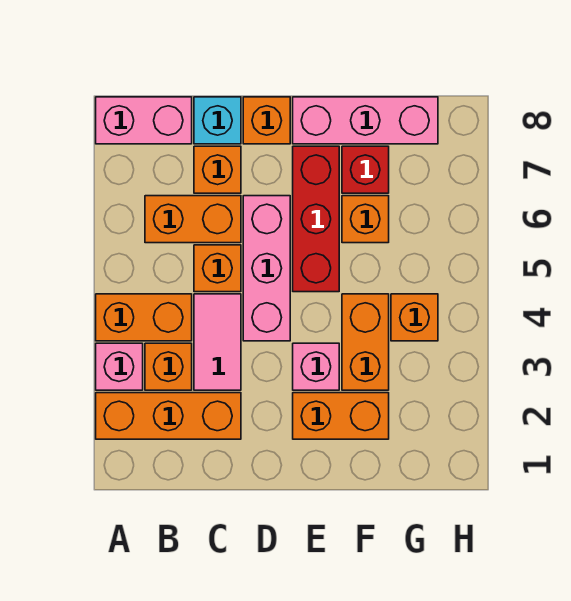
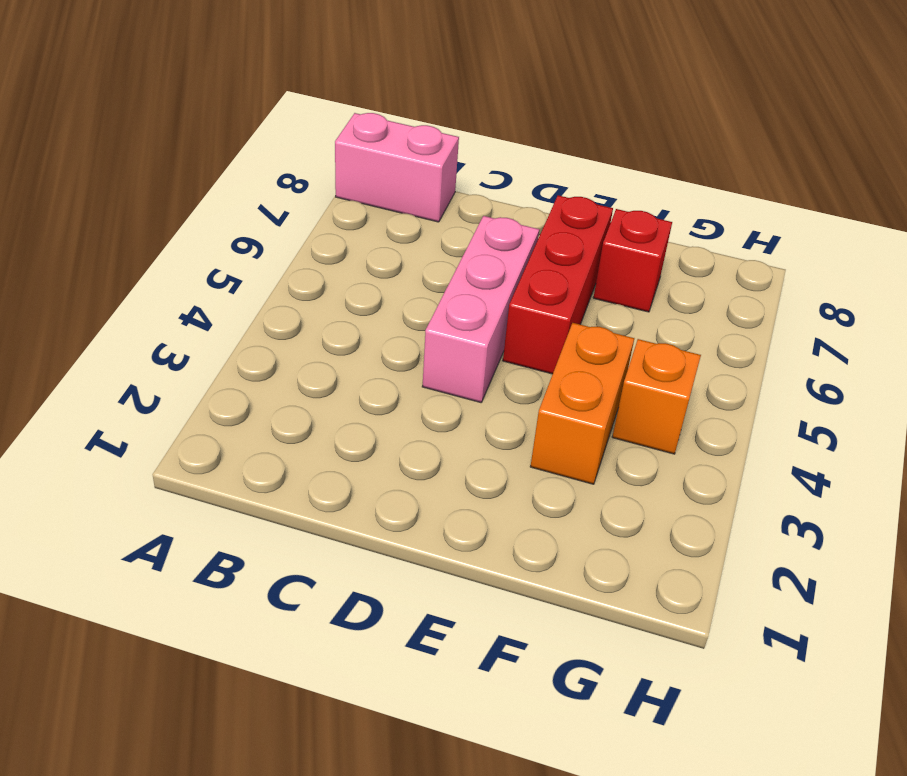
none -> orange brick A2:C2 level 1
none -> pink brick A3 level 1
none -> orange brick A4:B4 level 1

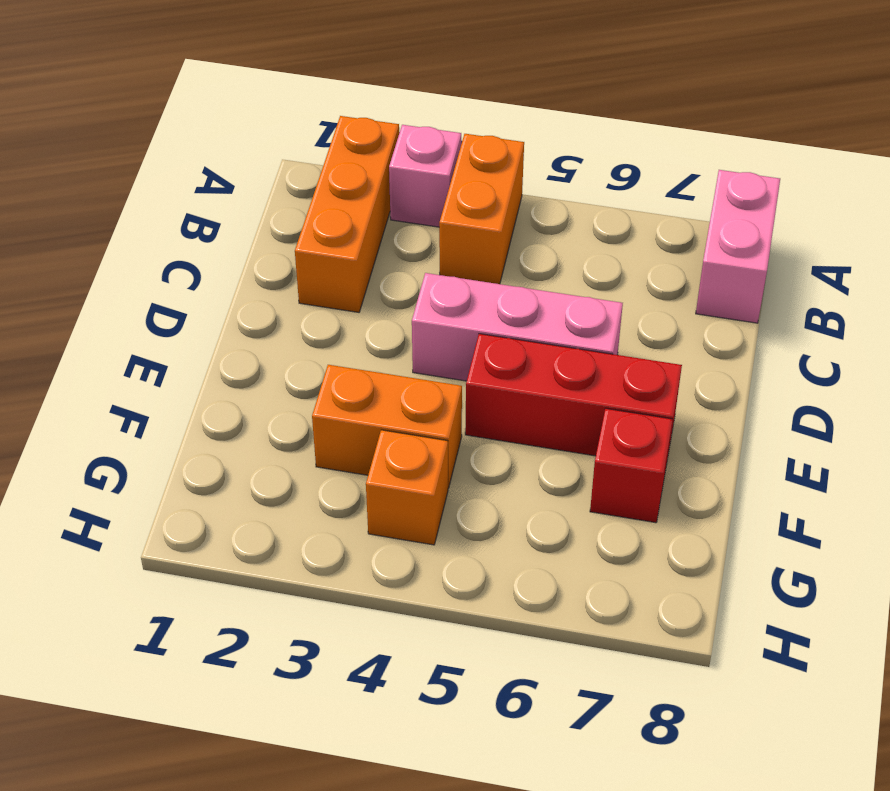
none -> orange brick B3 level 1
none -> orange brick B6:C6 level 1
none -> pink tile C3:C4 level 1

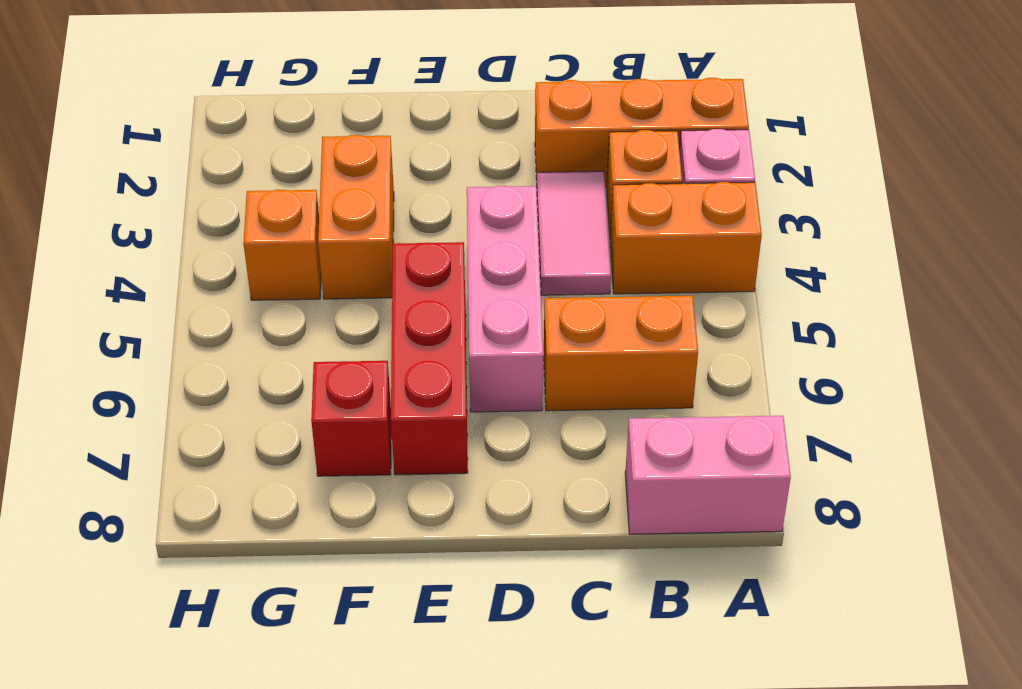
none -> orange brick C5 level 1
none -> orange brick C7 level 1
none -> cyan brick C8 level 1

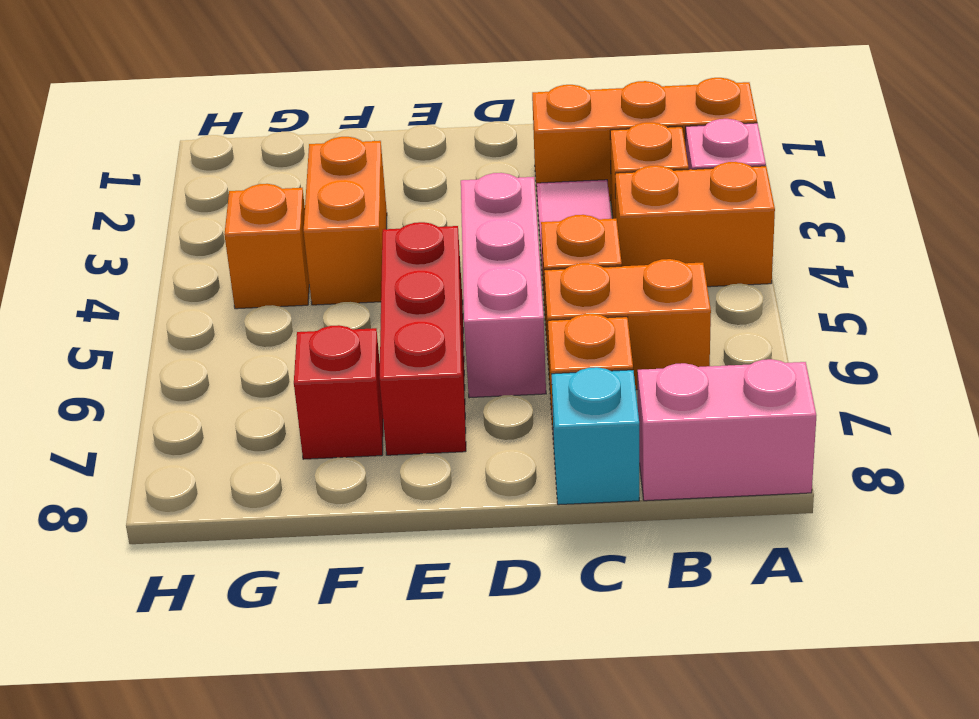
none -> orange brick D8 level 1
none -> orange brick E2:F2 level 1
none -> pink brick E3 level 1

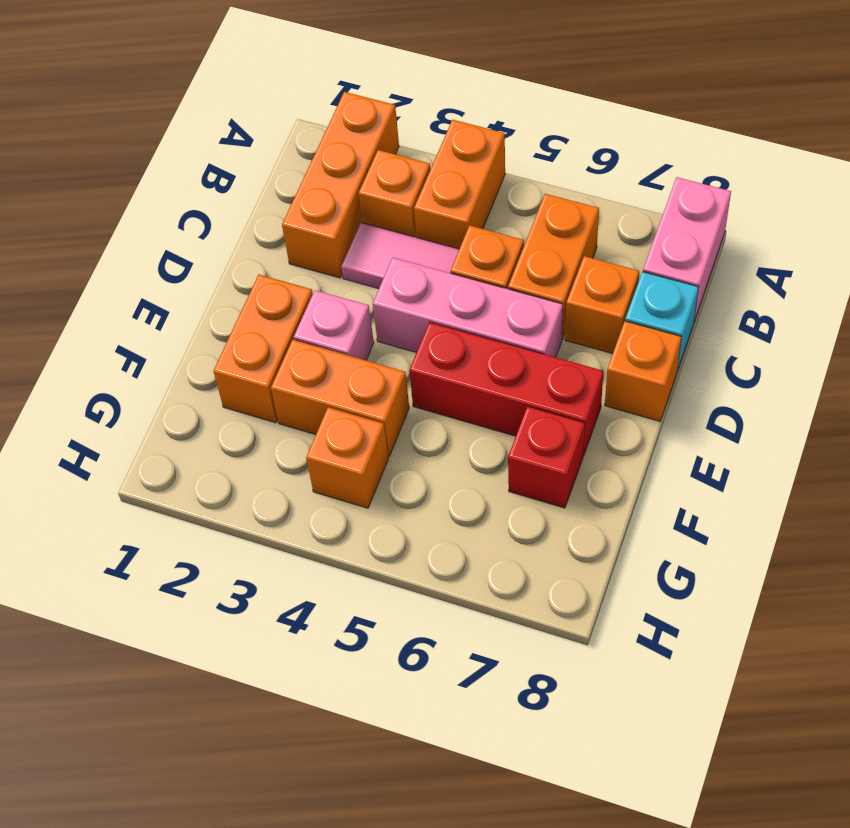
none -> pink brick A3 level 1
none -> pink brick E8:G8 level 1
none -> orange brick F6 level 1

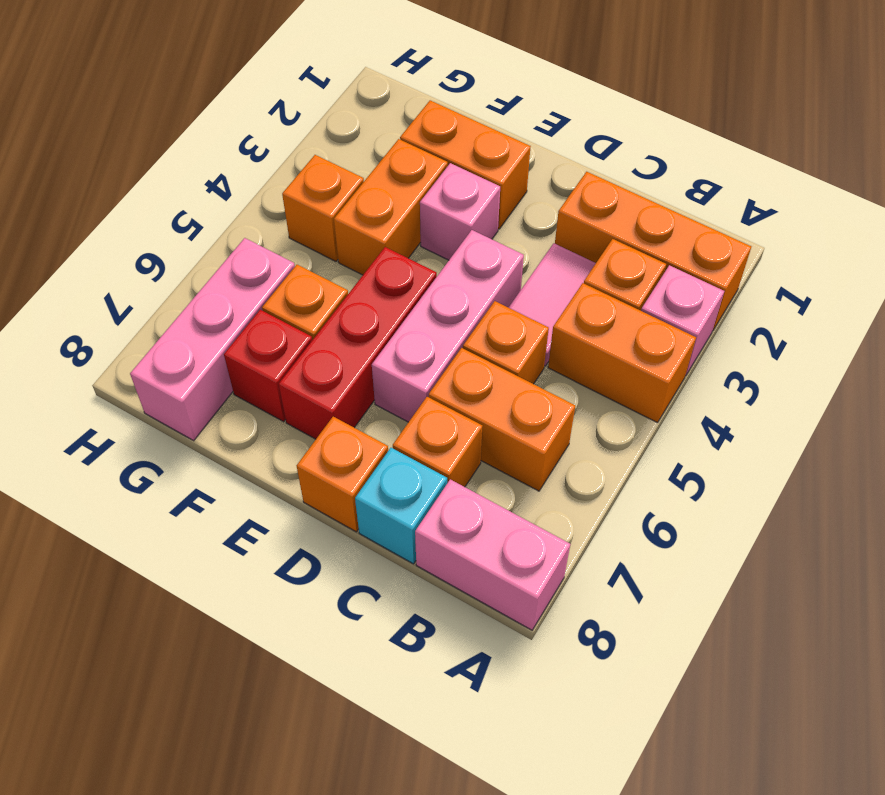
pink brick G6:G8 level 1 -> pink brick E8:G8 level 1

